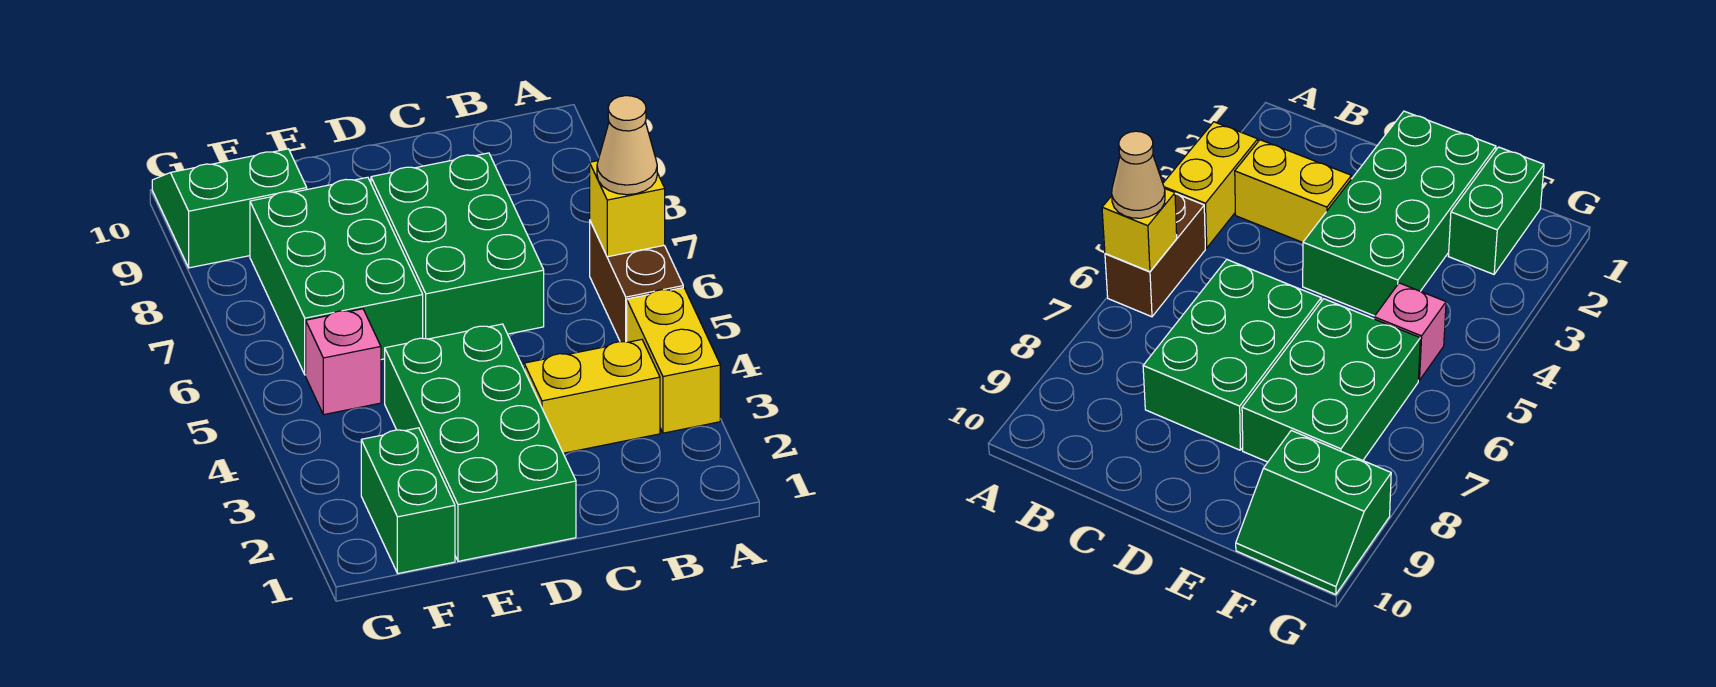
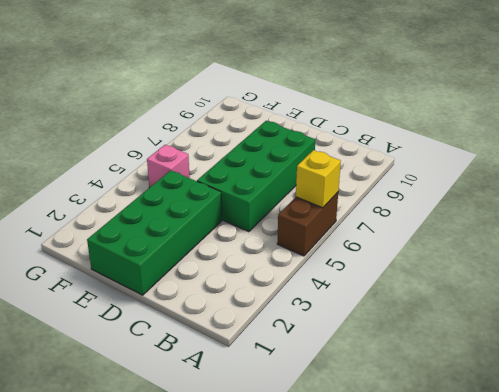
green brick C5:D8 level 1 -> green brick C6:D8 level 1
none -> yellow brick A3:A4 level 1
none -> yellow brick B3:C3 level 1

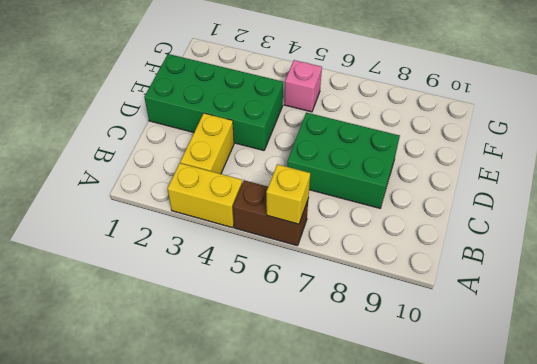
none -> green brick E6:F8 level 1
none -> green brick F1:F2 level 1

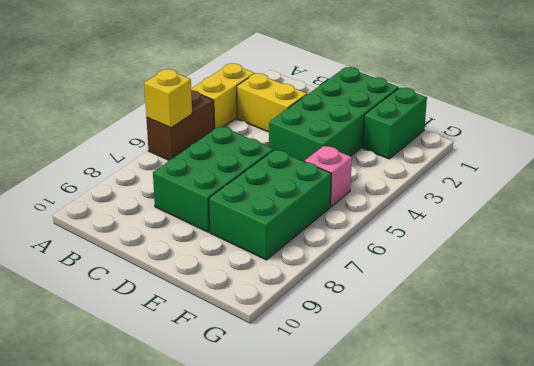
none -> green slope F9:G10 level 1 top 9
none -> tan cone A6 level 3

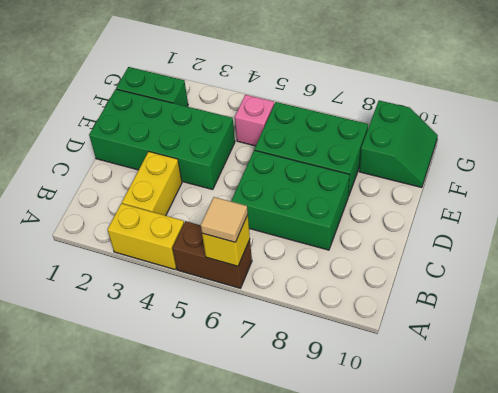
tan tile A6 level 3 -> tan cone A6 level 3

